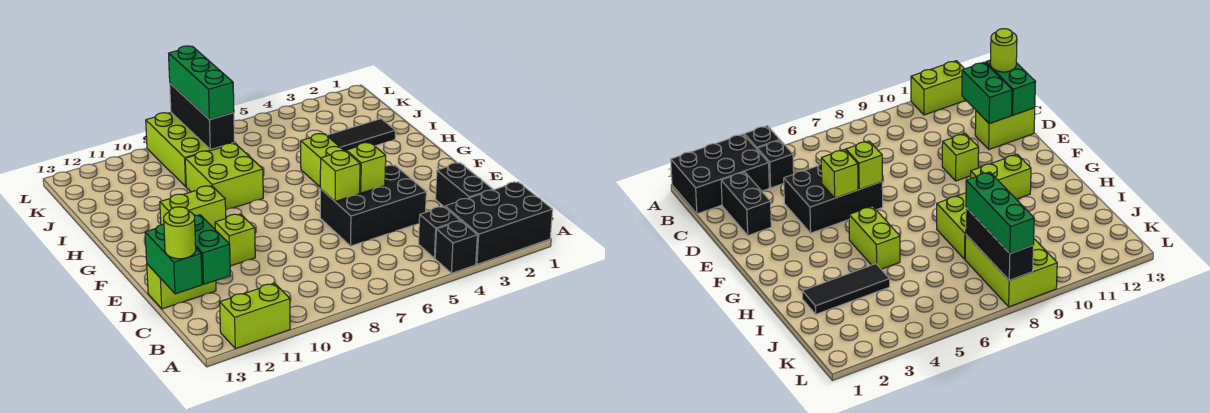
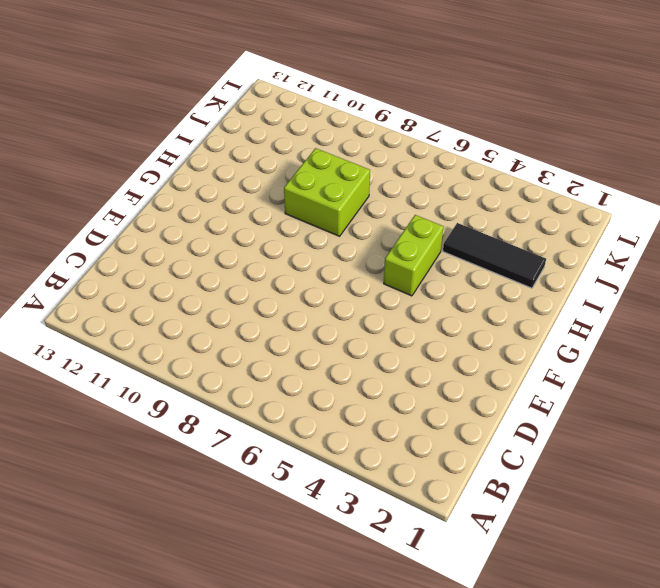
none -> black brick A1:B3 level 1
none -> black brick A4 level 1
none -> lime brick A11:A12 level 1

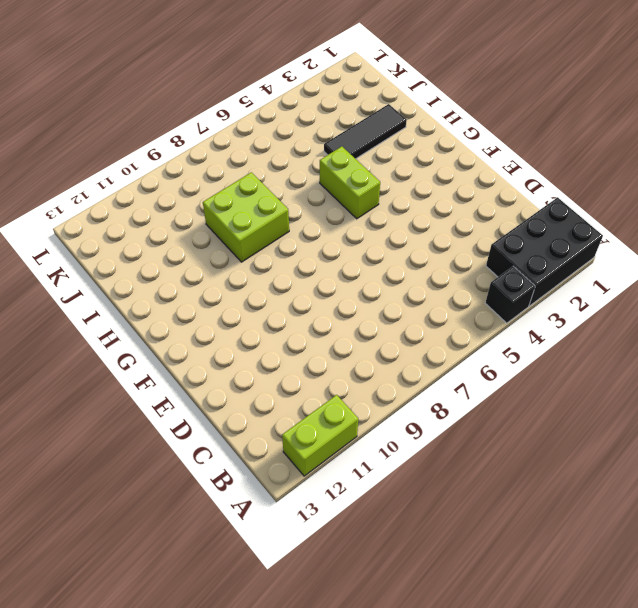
none -> black brick B4 level 1
none -> black brick C2:D2 level 1
none -> black brick D4:E6 level 1

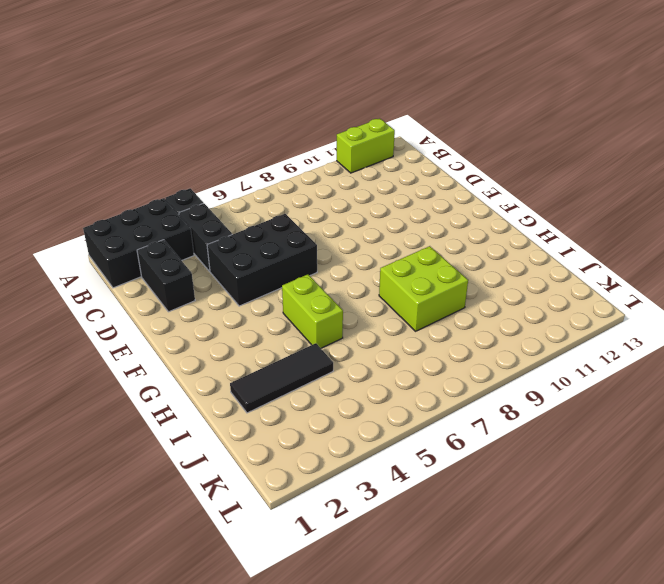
black brick B4:C4 level 1 -> black brick B4 level 1
none -> lime brick D12:D13 level 1
none -> lime brick E10 level 1
none -> lime brick G10:G11 level 1

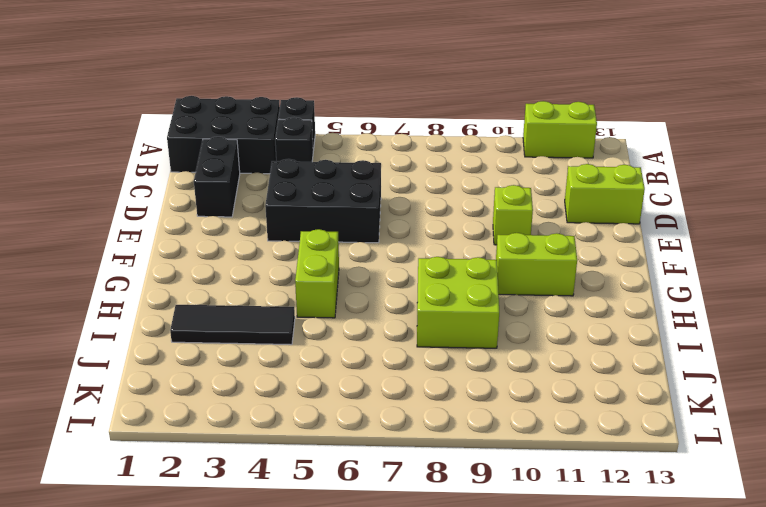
none -> lime brick J8:L9 level 1
none -> green brick C12:D12 level 2
none -> green brick C13:D13 level 2

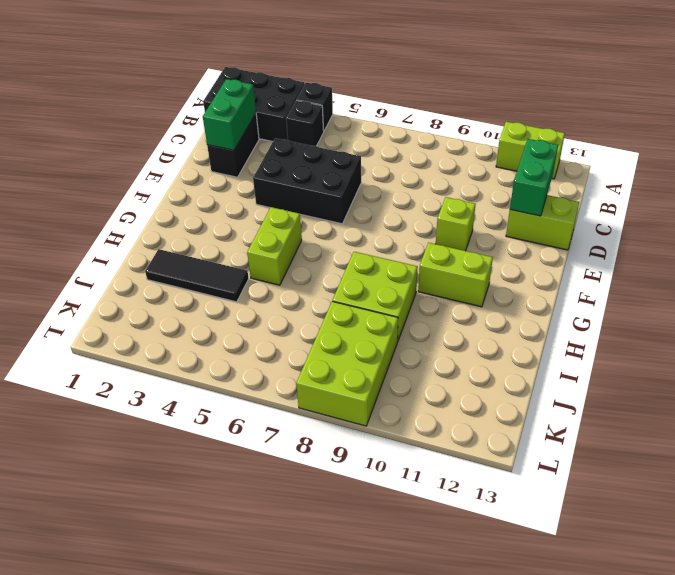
green brick C2:D2 level 2 -> green brick C13:D13 level 2
none -> lime brick E5 level 2
none -> lime brick E6 level 2
none -> black brick J8:L8 level 2

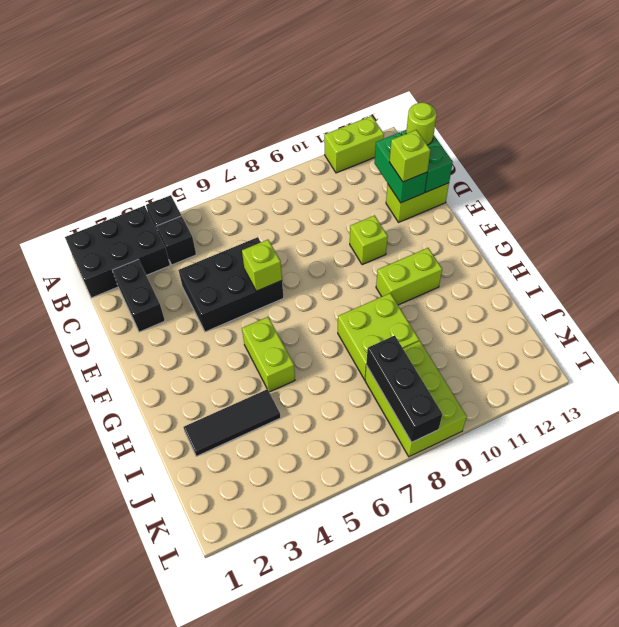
lime brick D12 level 3 -> lime brick E5 level 2
none -> green brick J8:L8 level 3

